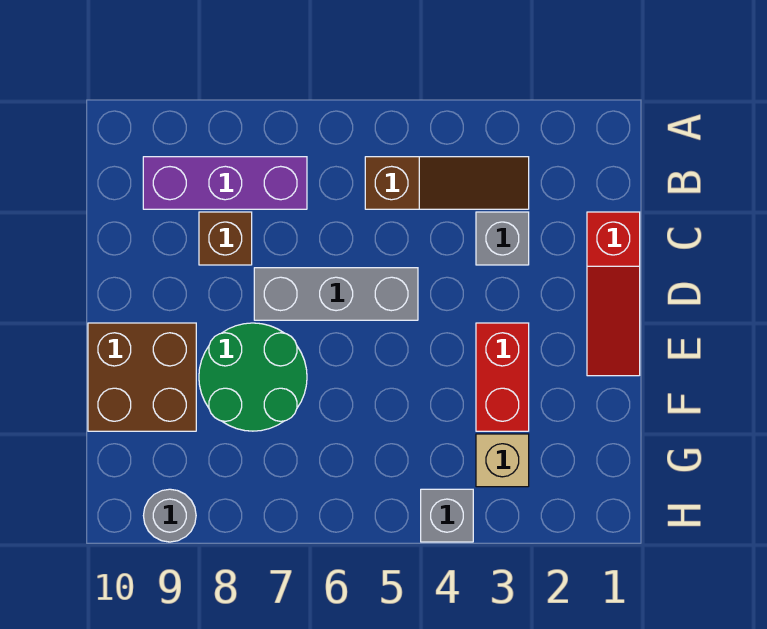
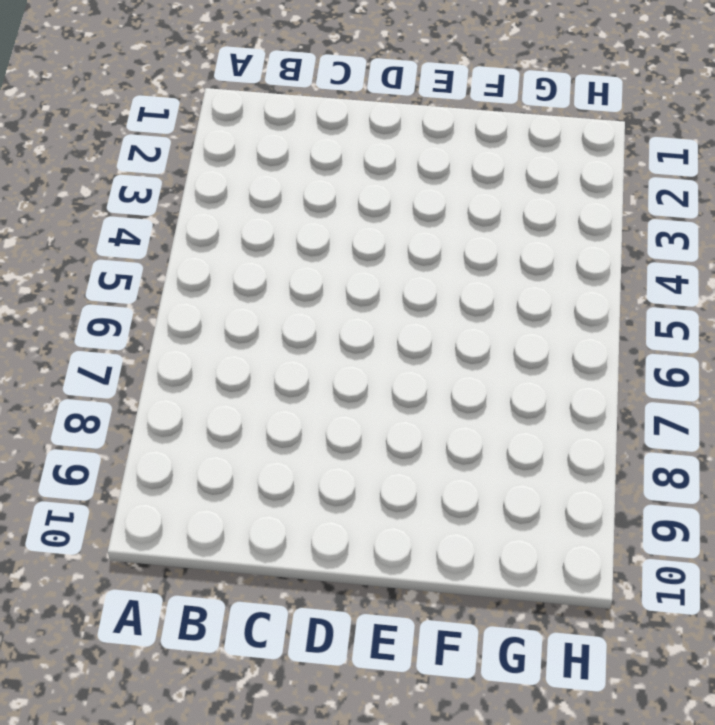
none -> brown slope B3:B5 level 1 top 5
none -> purple brick B7:B9 level 1
none -> red slope C1:E1 level 1 top C

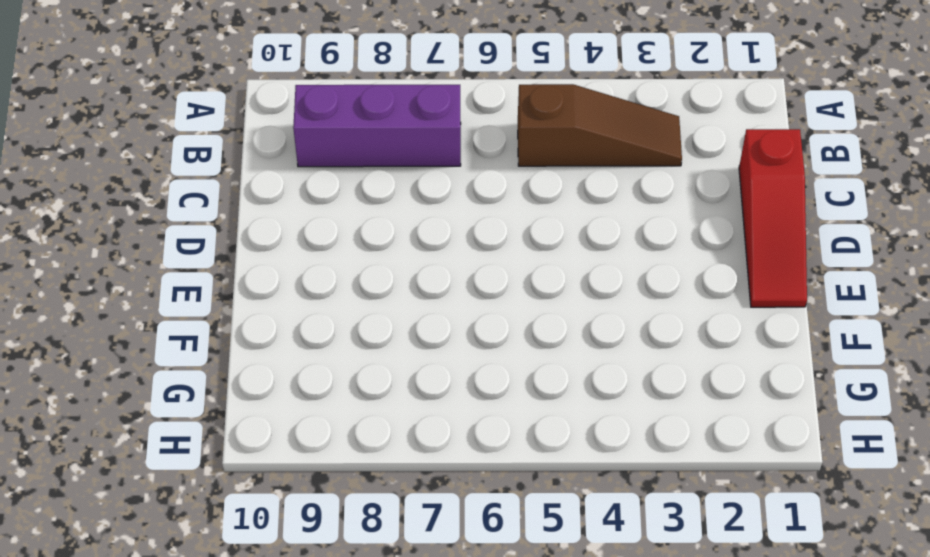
none -> grey brick C3 level 1
none -> brown brick C8 level 1
none -> grey brick D5:D7 level 1

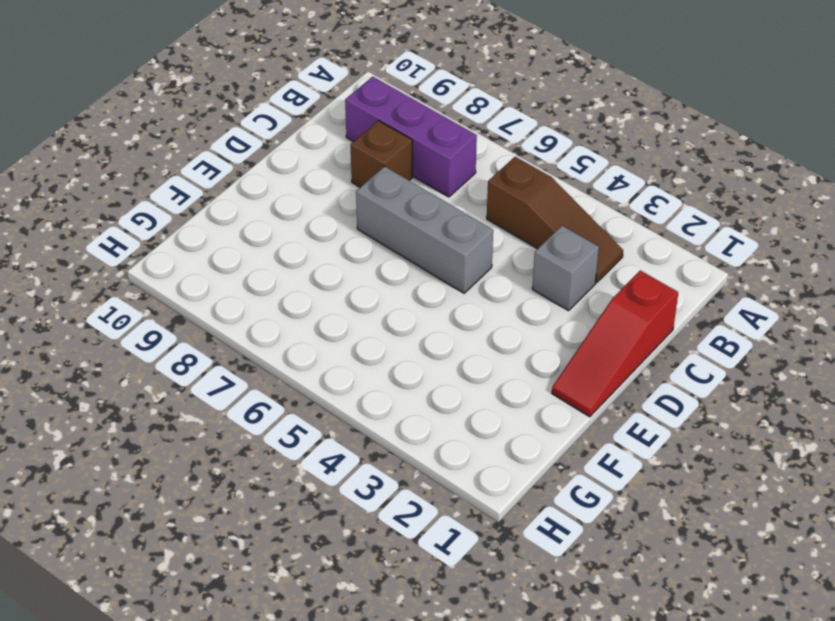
none -> red brick E3:F3 level 1
none -> green round brick E7:F8 level 1
none -> brown brick E9:F10 level 1

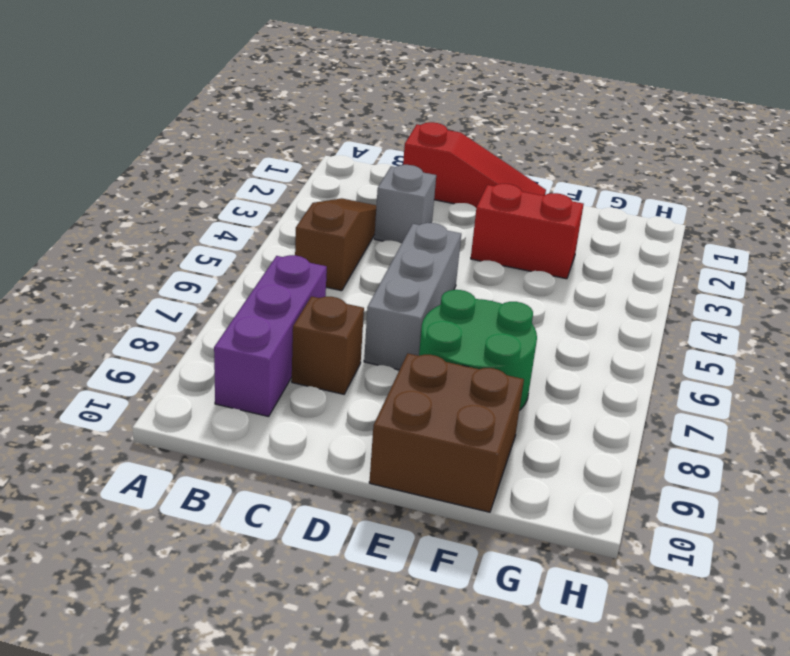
none -> tan brick G3 level 1
none -> grey brick H4 level 1
none -> grey round brick H9 level 1

